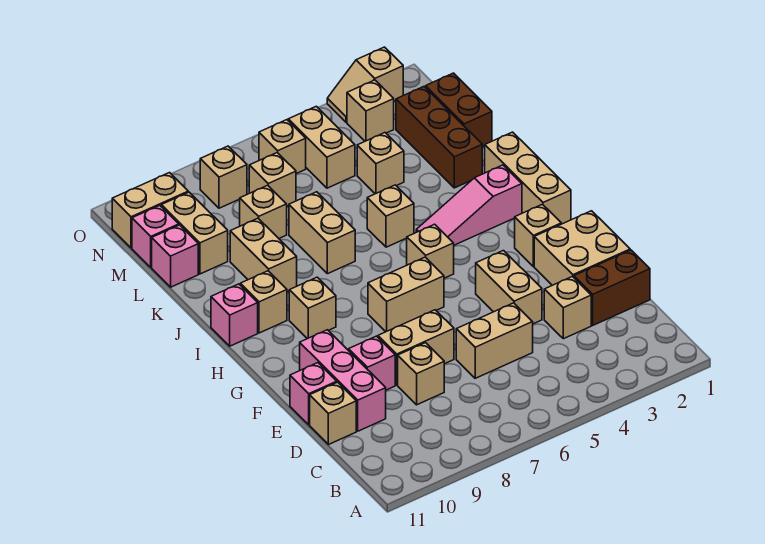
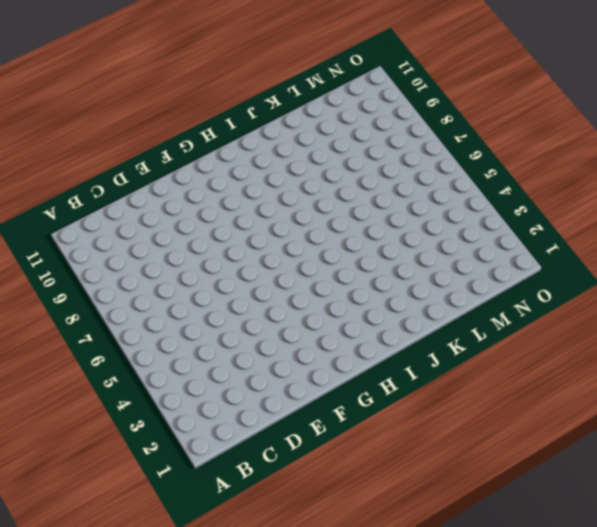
none -> brown brick D1:D2 level 1
none -> tan brick D3 level 1
none -> tan brick D5:D6 level 1
none -> tan brick D8 level 1

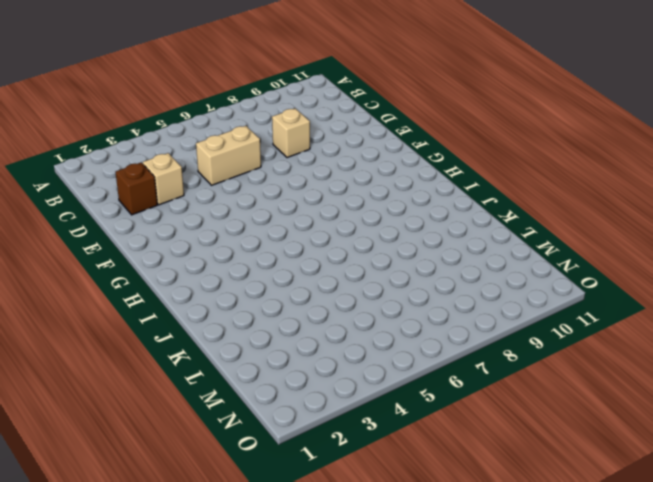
brown brick D2 level 1 -> brown brick D1:D2 level 1
none -> pink brick D10:F10 level 1
none -> tan brick D11 level 1
none -> tan brick E1:F2 level 1
none -> tan brick E4:F4 level 1

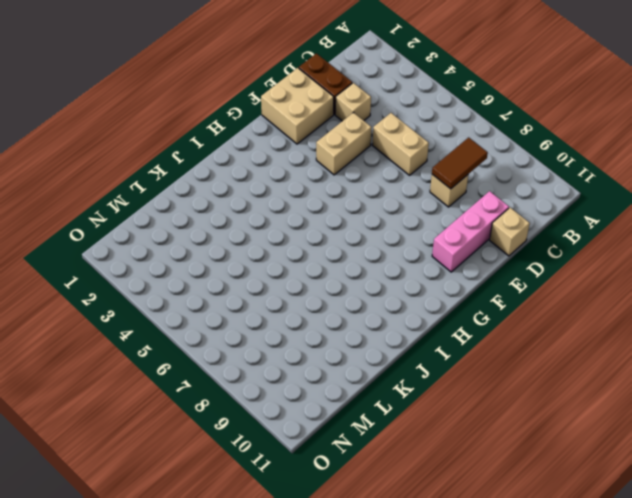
brown tile C8:D8 level 2 -> none
none -> tan brick E7:E8 level 1
none -> pink brick E9 level 1
none -> pink brick E11 level 1
none -> tan brick G2 level 1

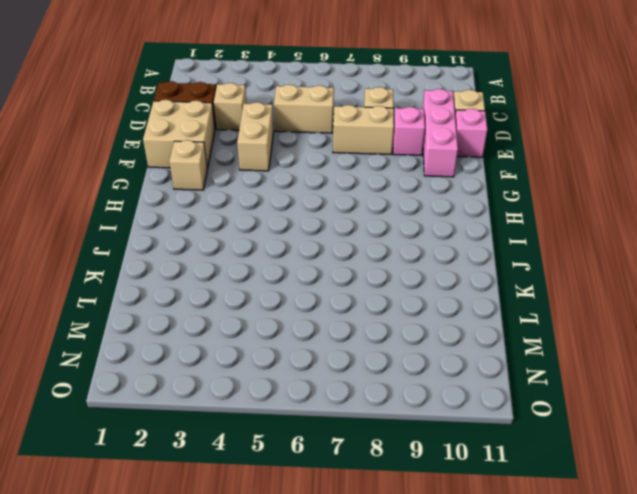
none -> tan brick G6:G7 level 1
none -> tan brick H1:J1 level 1
none -> tan brick H5 level 1
none -> tan brick H9 level 1

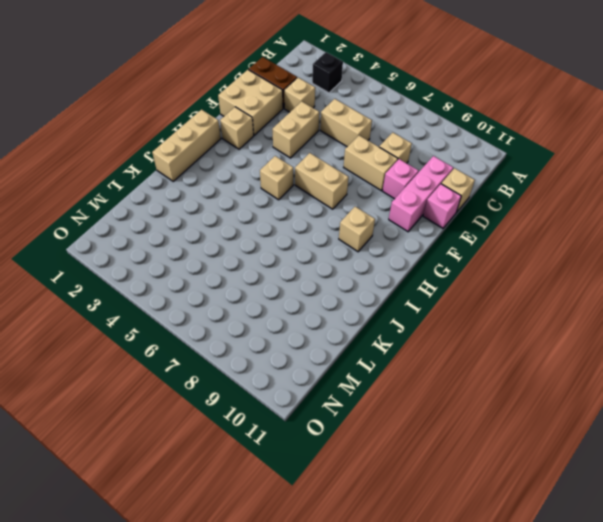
black brick B3 level 1 -> none
none -> pink slope I2:I4 level 1 top 2
none -> tan brick I10 level 1
none -> pink brick I11 level 1
none -> tan brick J5 level 1

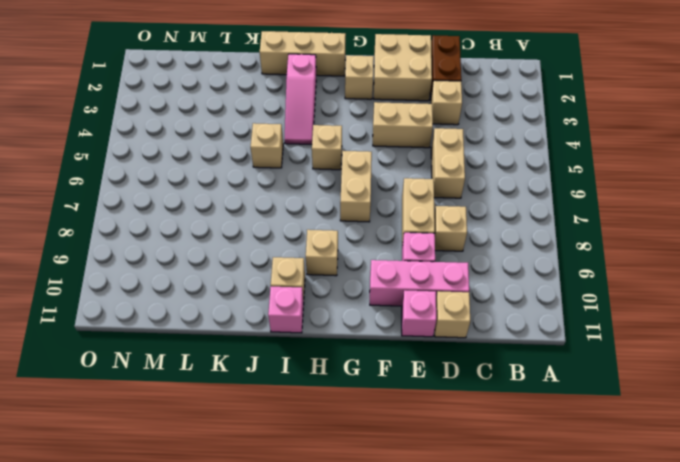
none -> tan brick J7:K7 level 1
none -> tan brick J9:K9 level 1
none -> brown brick K2:M2 level 1
none -> brown brick L1:M1 level 1

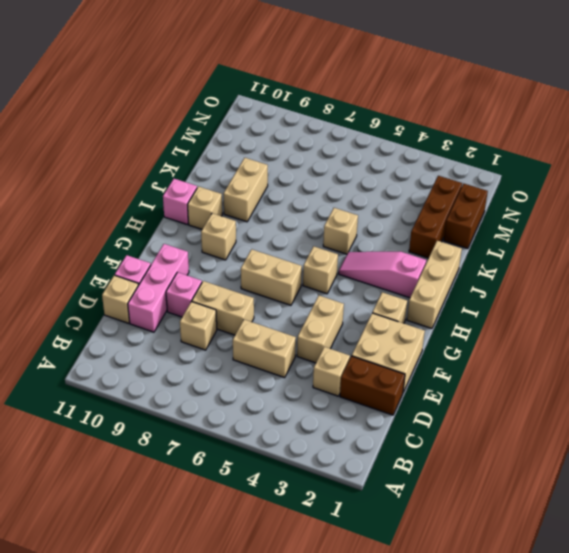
none -> tan brick J7:K7 level 1
none -> tan brick L4 level 1
none -> tan brick L8 level 1
none -> tan brick L10:M10 level 1

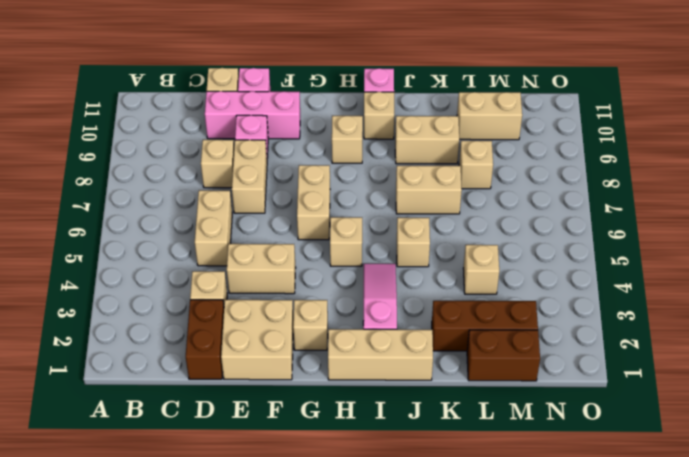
none -> pink brick L11 level 1
none -> tan brick M5:N5 level 1
none -> tan brick M7 level 1
none -> pink brick M11 level 1

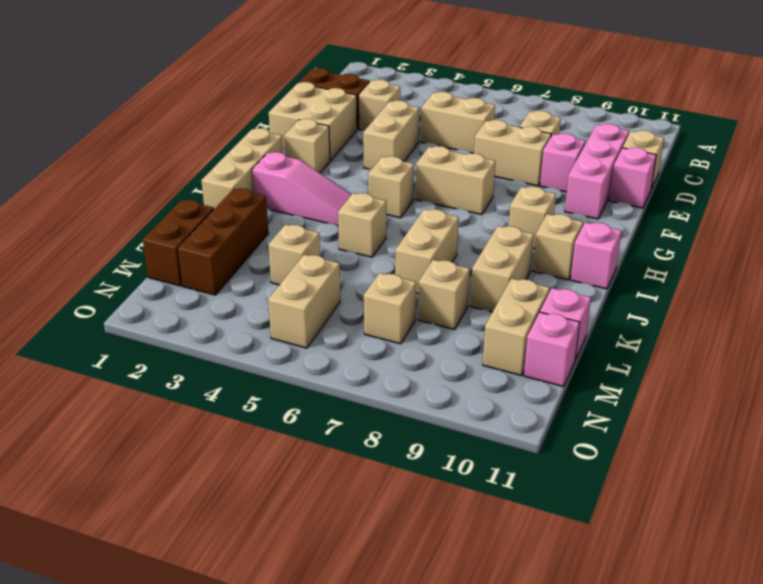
none -> tan brick N3 level 1
none -> tan brick N6 level 1
none -> tan brick N8 level 1
none -> tan brick N10:N11 level 1

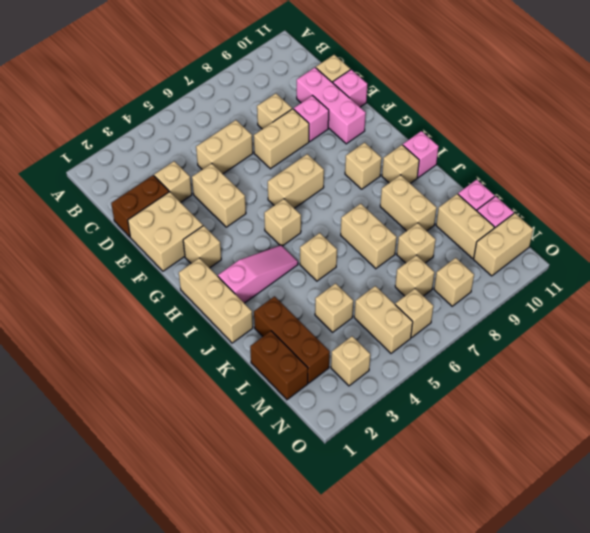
none -> tan slope O2:O3 level 1 top 2

